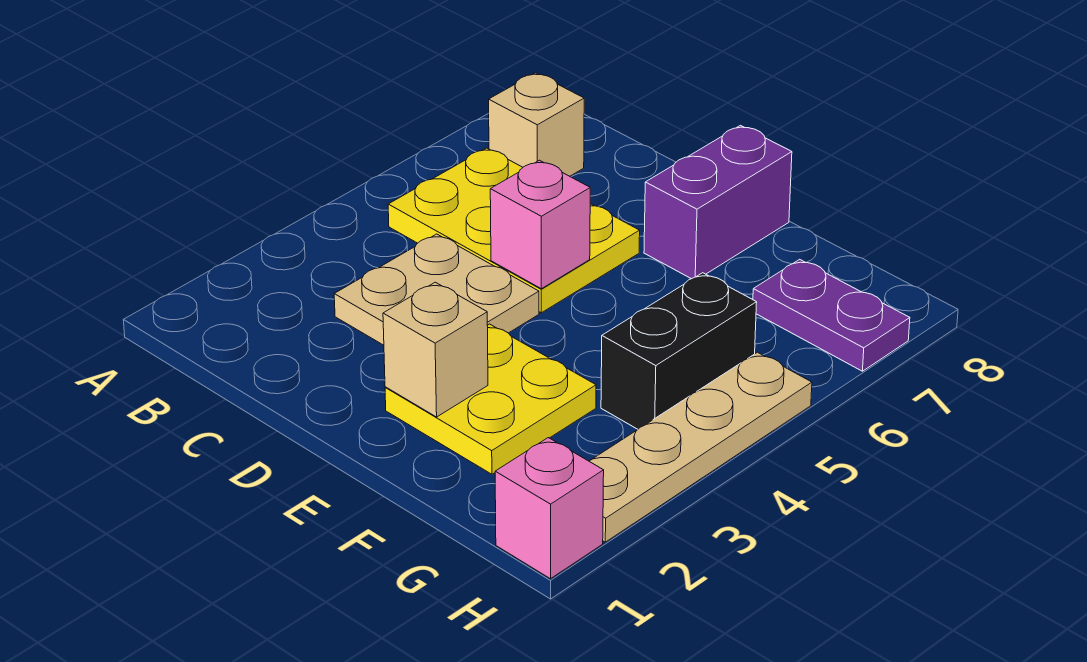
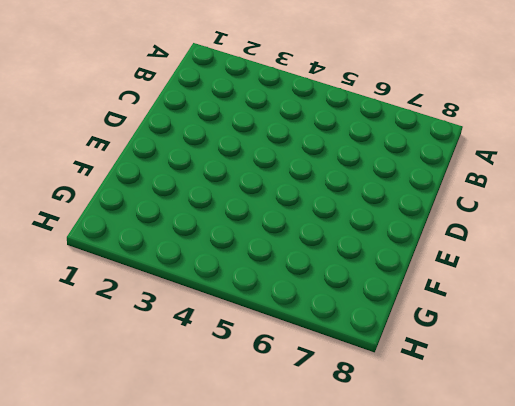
none -> yellow plate B5:D6 level 1
none -> tan brick B7 level 1

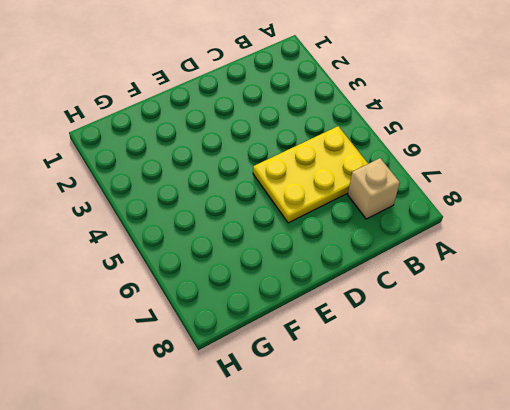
none -> tan plate C3:D4 level 1
none -> yellow plate E2:F3 level 1

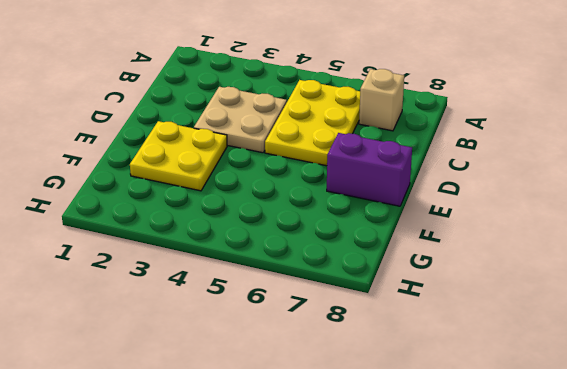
none -> black brick G4:G5 level 1
none -> purple plate G7:H7 level 1

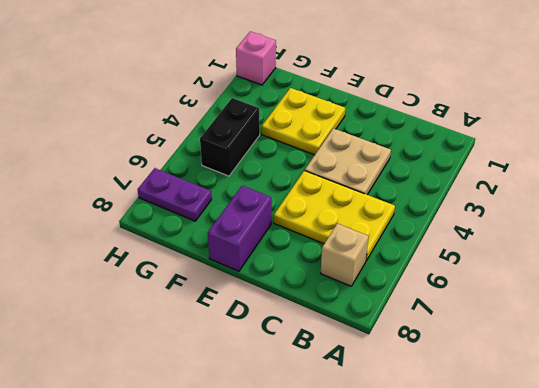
none -> tan plate H2:H5 level 1
none -> pink brick D5 level 2

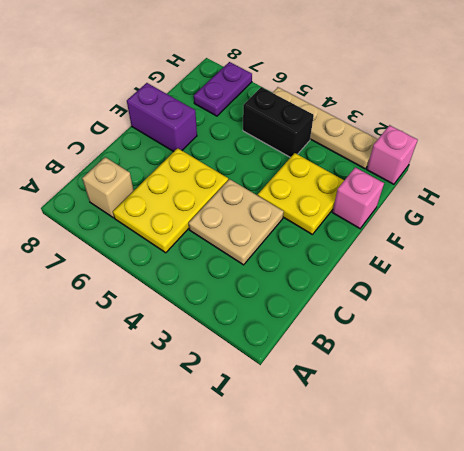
pink brick F1 level 1 -> pink brick D5 level 2
none -> tan brick E2 level 2

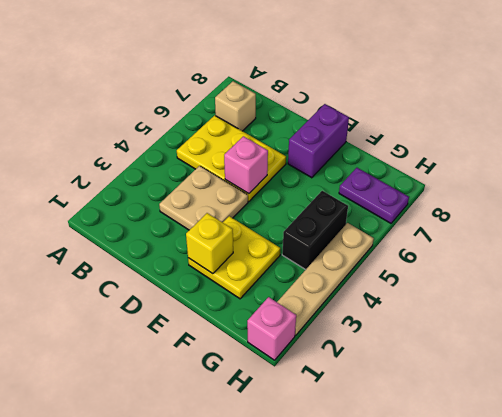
yellow brick E2 level 2 -> tan brick E2 level 2

